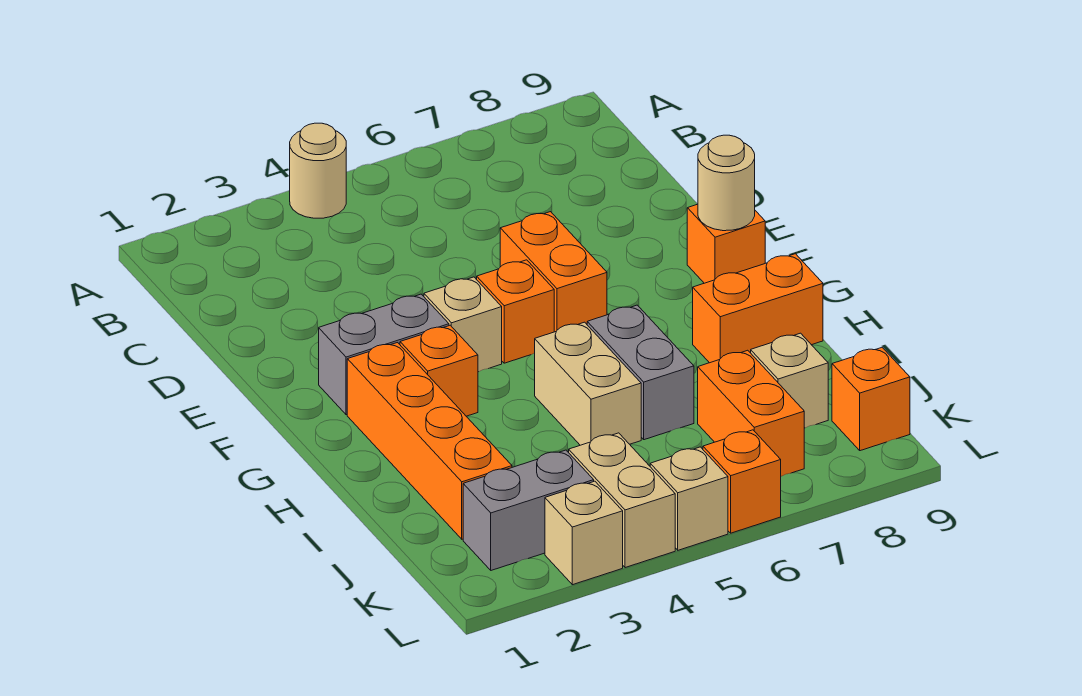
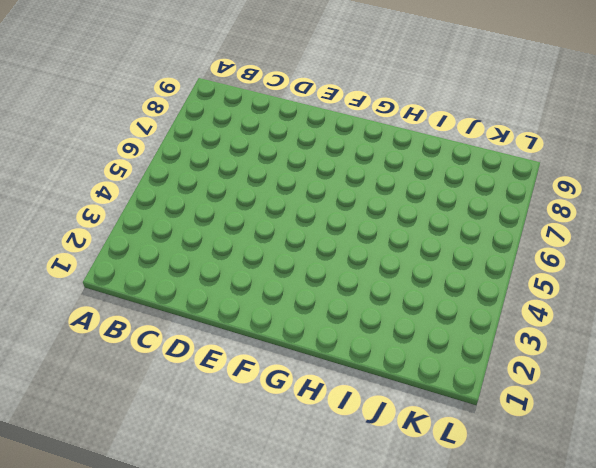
none -> tan round brick A4 level 1
none -> orange brick E6:F6 level 1
none -> grey brick F2:F3 level 1

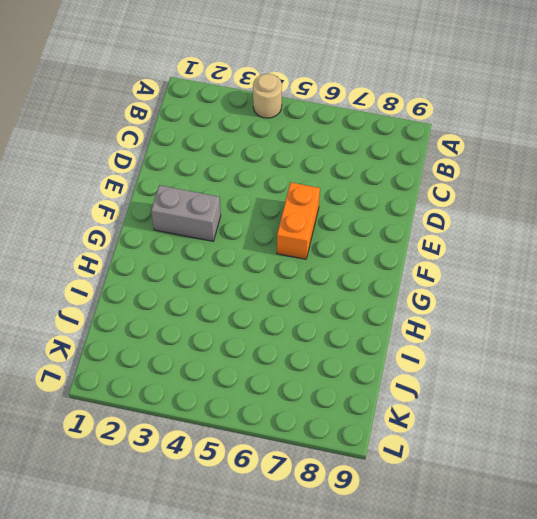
none -> tan brick F4 level 1
none -> orange brick F5 level 1
none -> orange brick F9 level 1

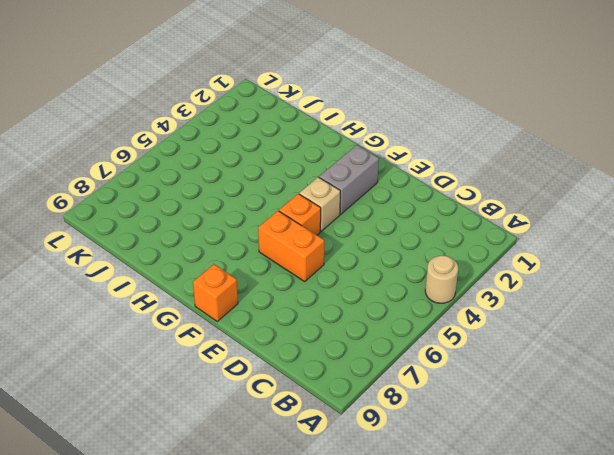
none -> orange brick G2:J2 level 1
none -> orange brick G3 level 1
none -> tan brick H5:I5 level 1

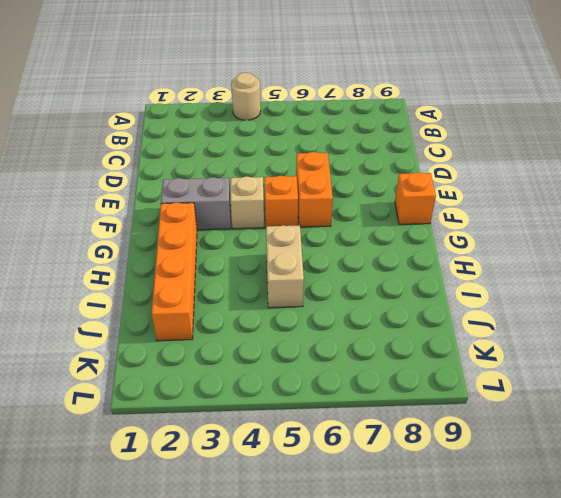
none -> orange brick G3 level 1
none -> grey brick H6:I6 level 1
none -> orange brick H8:H9 level 1

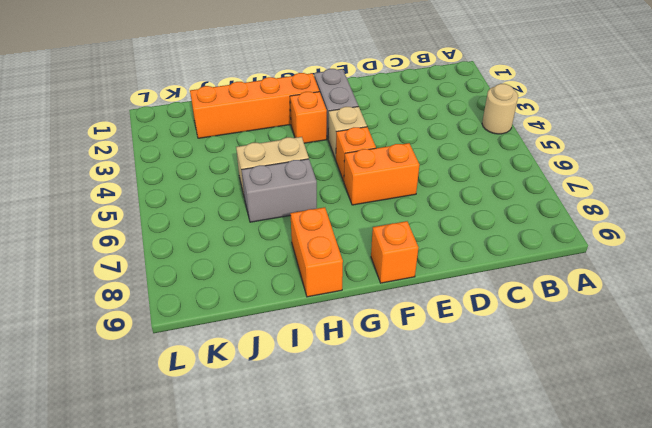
none -> orange brick J7:K7 level 1
none -> tan brick J8 level 1
none -> grey brick K2:K3 level 1

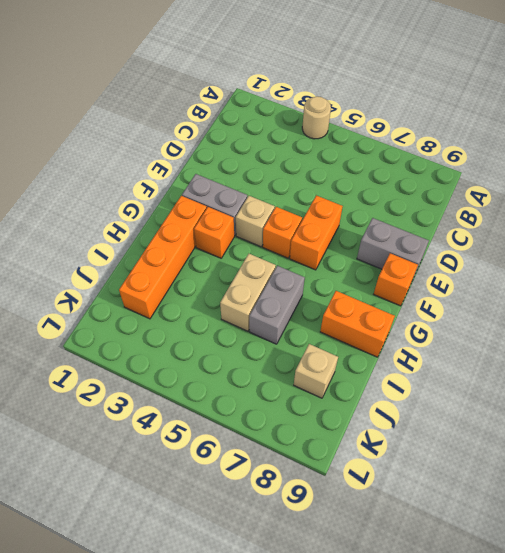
grey brick E8:E9 level 1 -> grey brick K2:K3 level 1
none -> orange brick J7:K7 level 1
none -> tan brick K4:L4 level 1
none -> orange brick K9 level 1

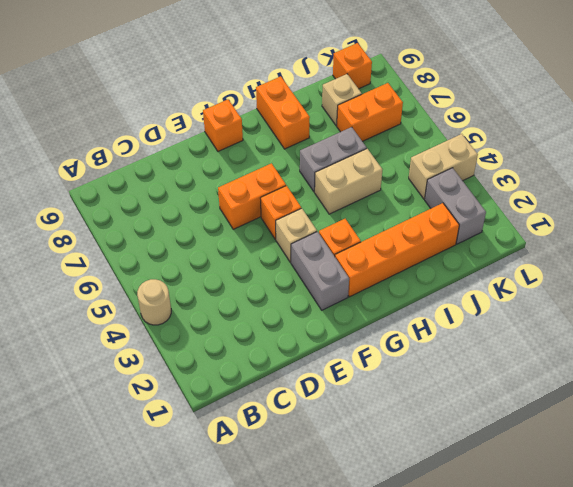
none -> tan brick L3 level 1
none -> tan brick L5 level 1
none -> orange brick L6 level 1

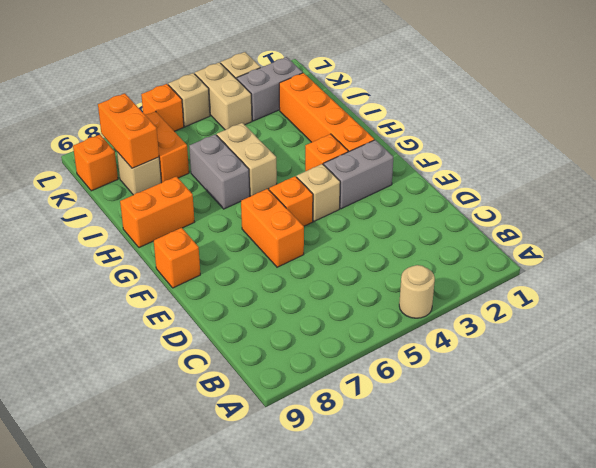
orange brick J8:K8 level 2 -> none
none -> tan round brick F9 level 2

